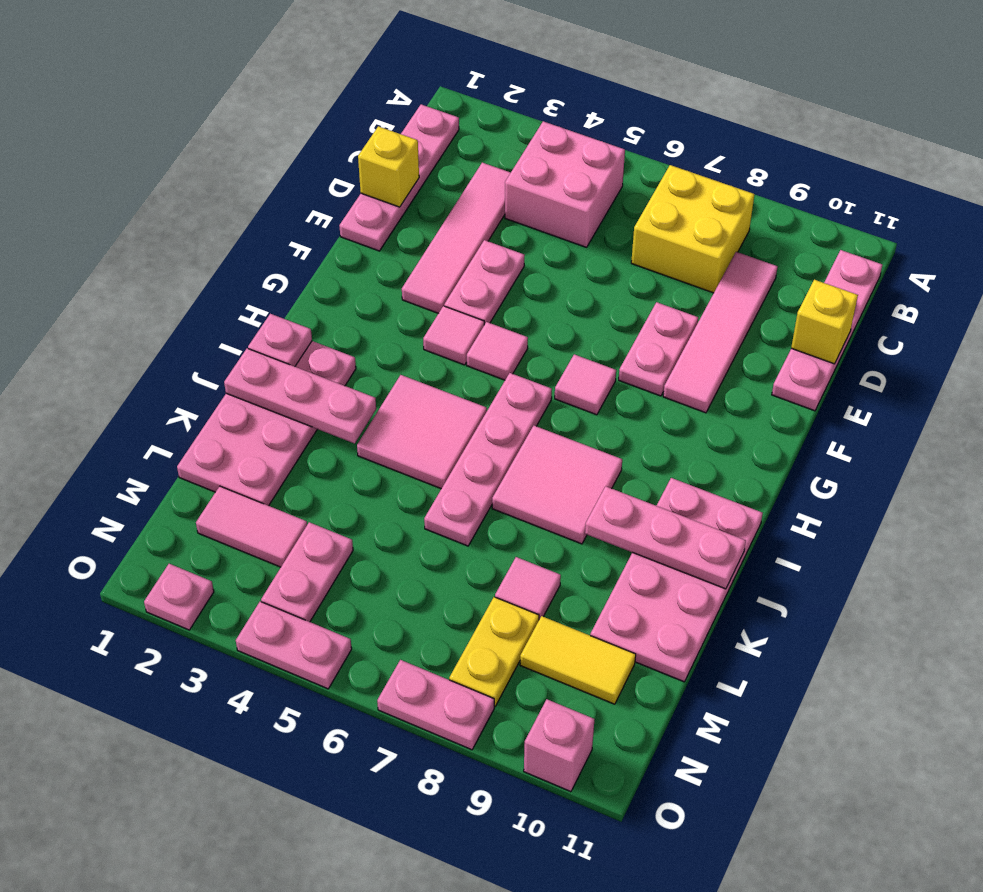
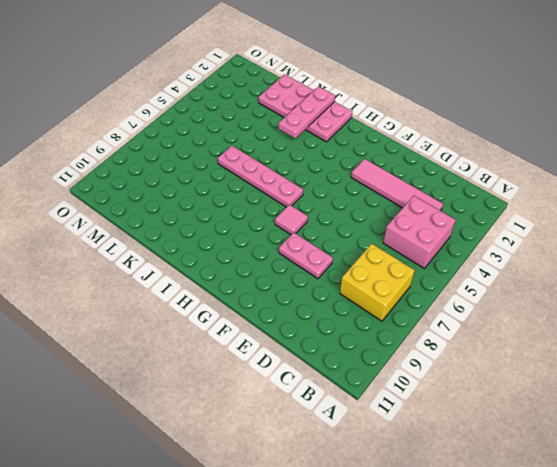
none -> pink plate B1:E1 level 1
none -> pink plate B11:E11 level 1
none -> pink tile C9:F9 level 1
none -> pink plate E4:F4 level 1

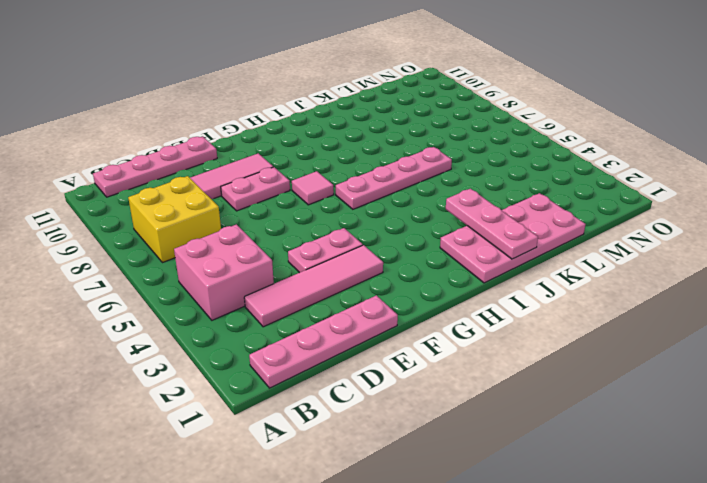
none -> pink tile G4 level 1
none -> pink tile G5 level 1
none -> pink tile I4:J5 level 1
none -> pink tile I7:J8 level 1

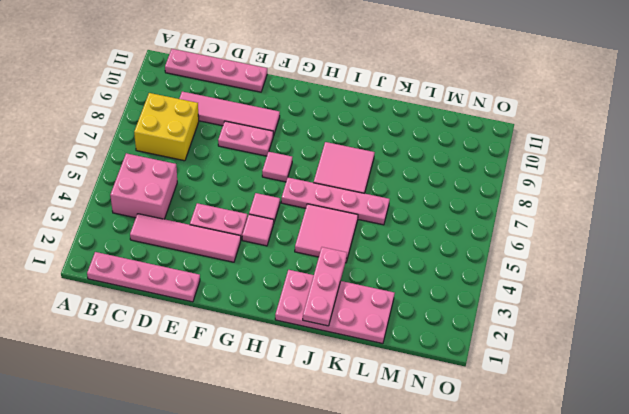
none -> pink plate I10:L11 level 1
none -> pink tile L8 level 1
none -> pink tile M2:M3 level 1
none -> pink plate M4:N4 level 1

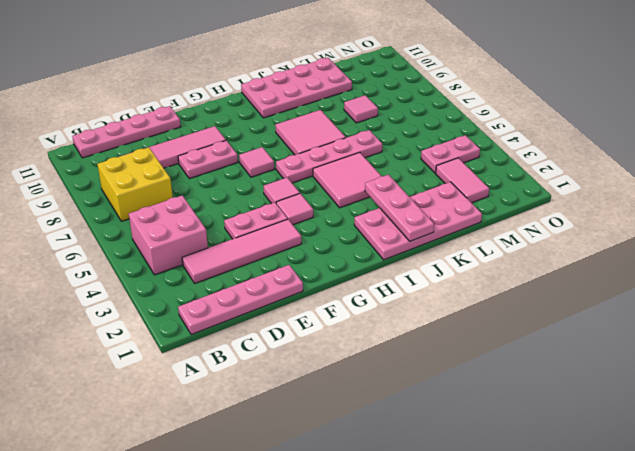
none -> yellow plate M8:N8 level 1
none -> yellow tile M9:M10 level 1
none -> pink plate O2 level 1
none -> pink plate O4:O5 level 1

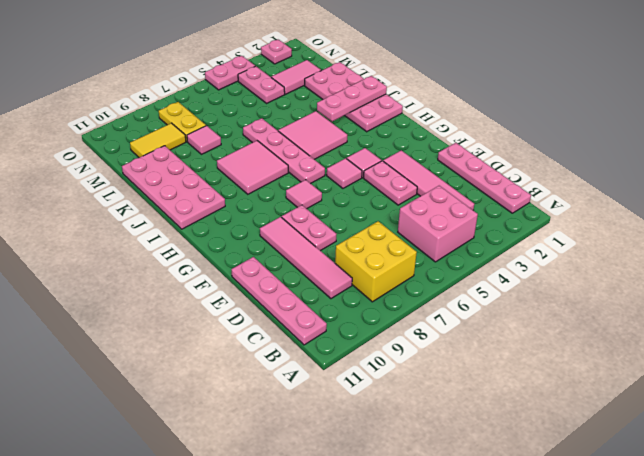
none -> pink plate O7:O8 level 1
none -> pink brick O10 level 1
none -> yellow brick D1 level 2
none -> yellow brick D11 level 2

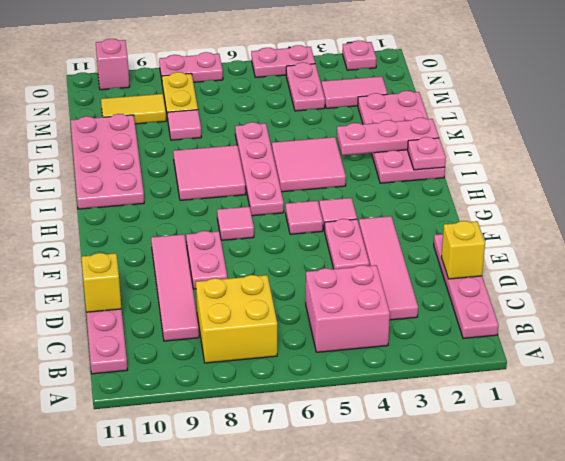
none -> pink plate J9:J11 level 2

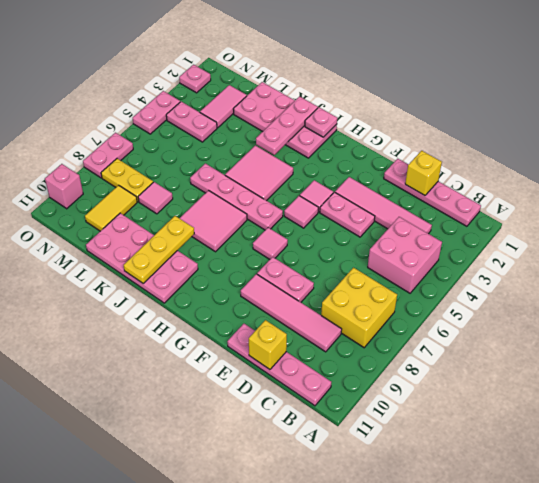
yellow plate J9:J11 level 2 -> pink plate J9:J11 level 2

